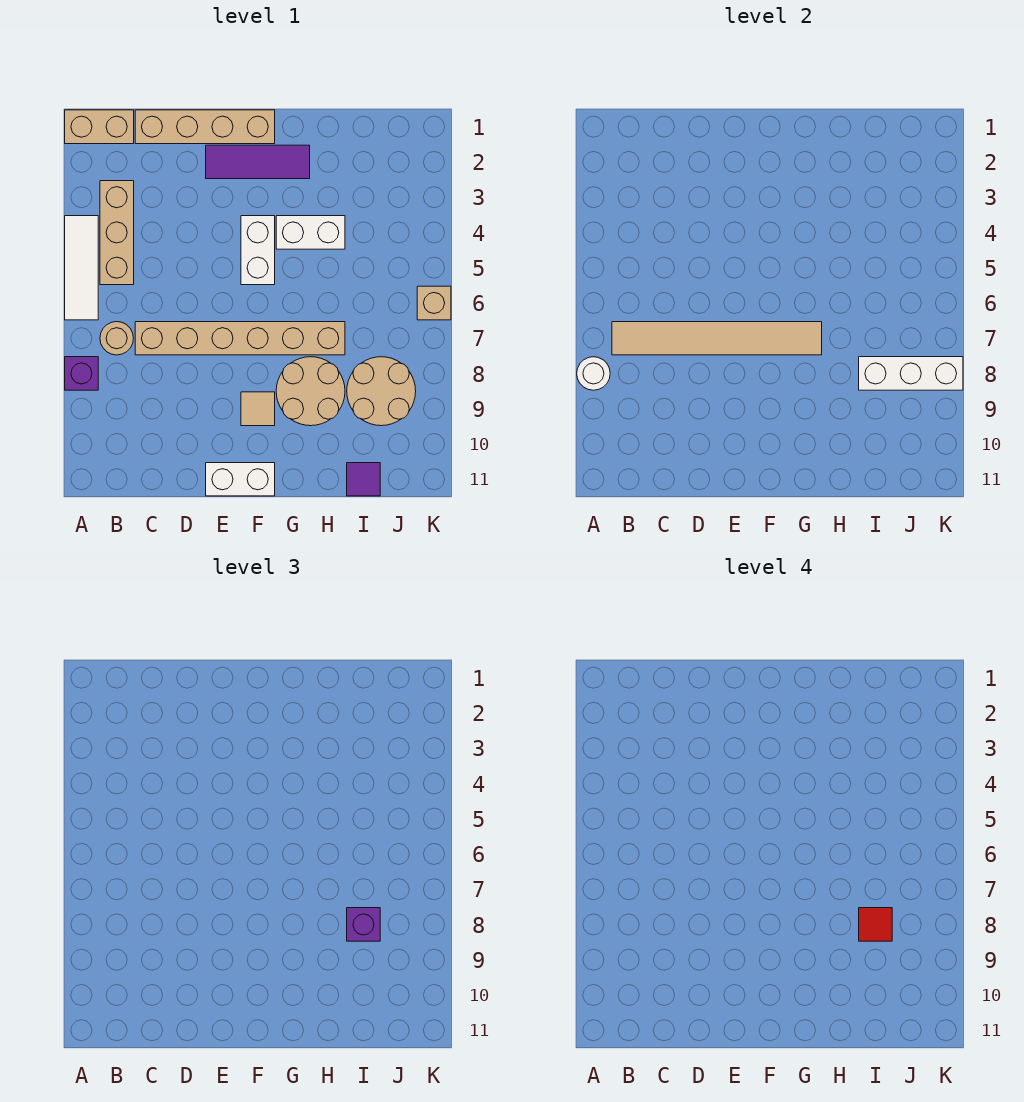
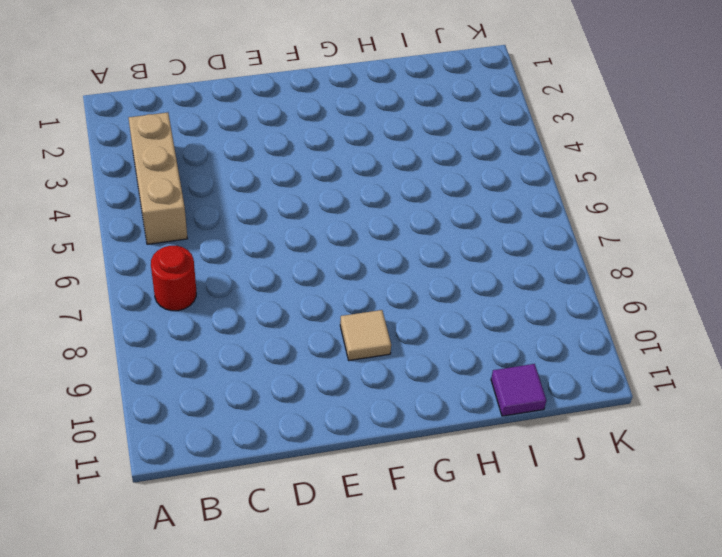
red round brick B7 level 1 -> tan round brick B7 level 1
none -> tan brick A1:B1 level 1
none -> white tile A4:A6 level 1
none -> purple brick A8 level 1

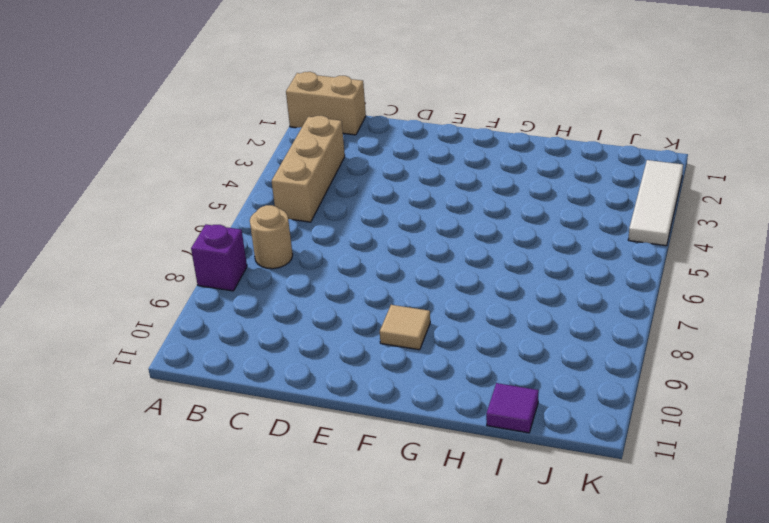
white tile K2:K4 level 1 -> white tile A4:A6 level 1
none -> tan brick C1:F1 level 1
none -> tan brick C7:H7 level 1
none -> purple tile E2:G2 level 1

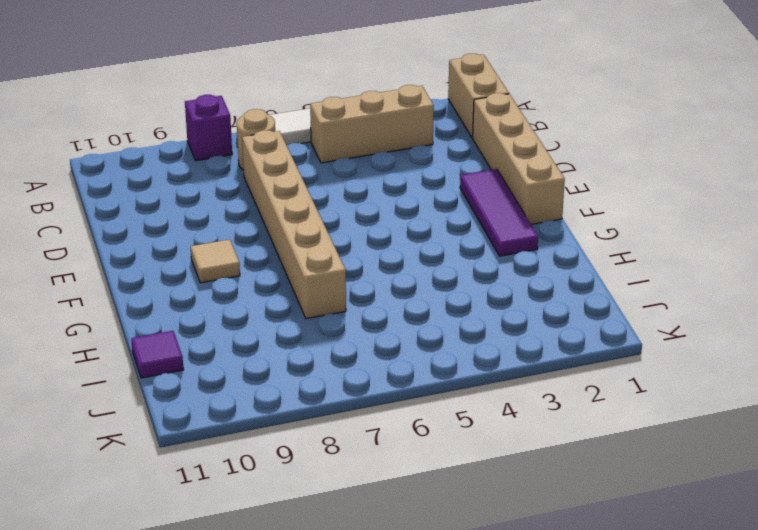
none -> white brick E11:F11 level 1
none -> white brick F4:F5 level 1
none -> white brick G4:H4 level 1

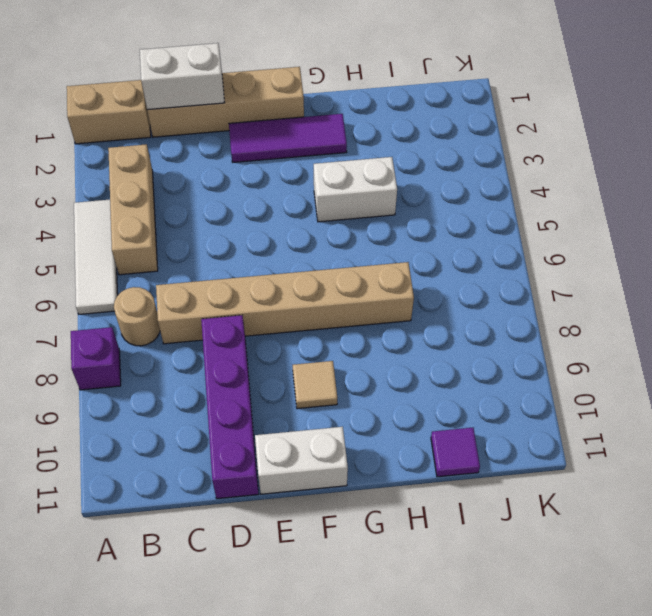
white brick C1:D1 level 2 -> white brick F4:F5 level 1
purple brick D8:D11 level 1 -> none
none -> tan round brick G8:H9 level 1
none -> tan round brick I8:J9 level 1
none -> tan brick K6 level 1

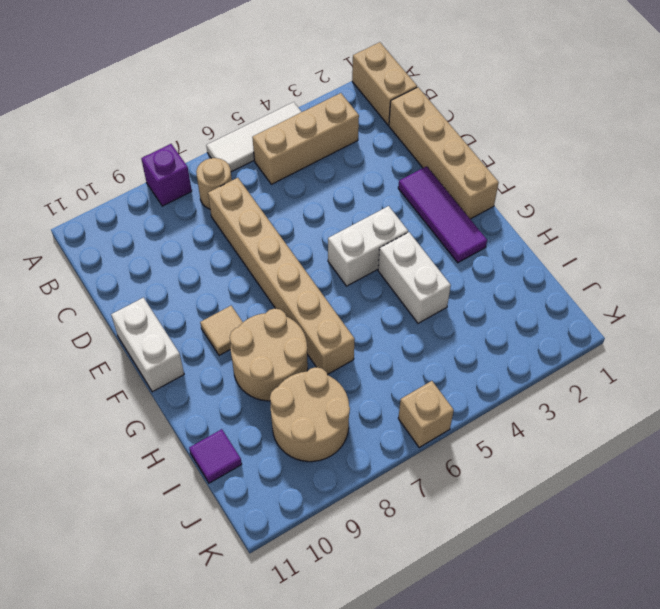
none -> white round brick A8 level 2
none -> tan tile B7:G7 level 2
none -> white brick I8:K8 level 2

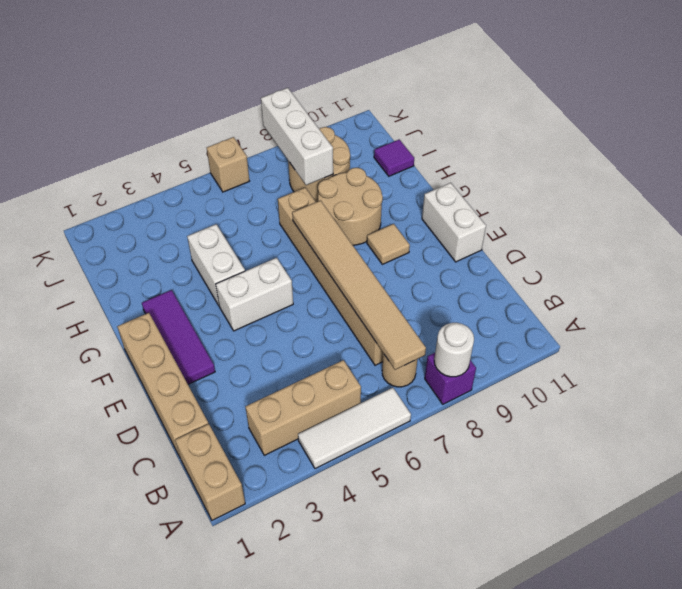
none -> purple brick I8 level 3
none -> red tile I8 level 4

